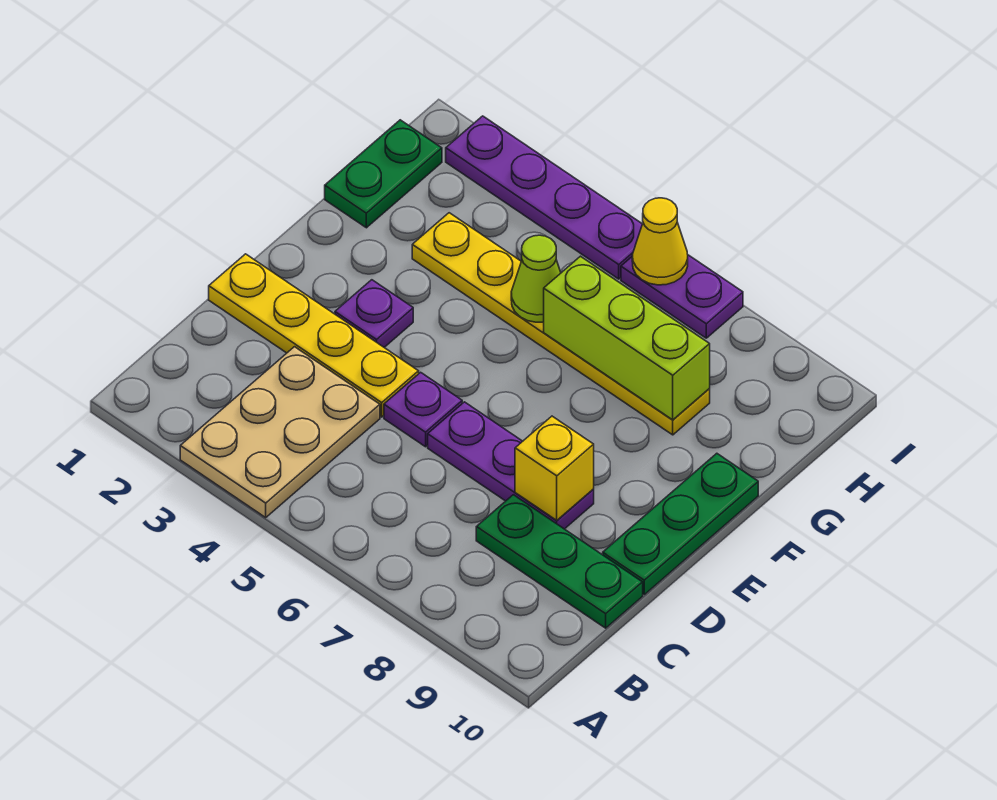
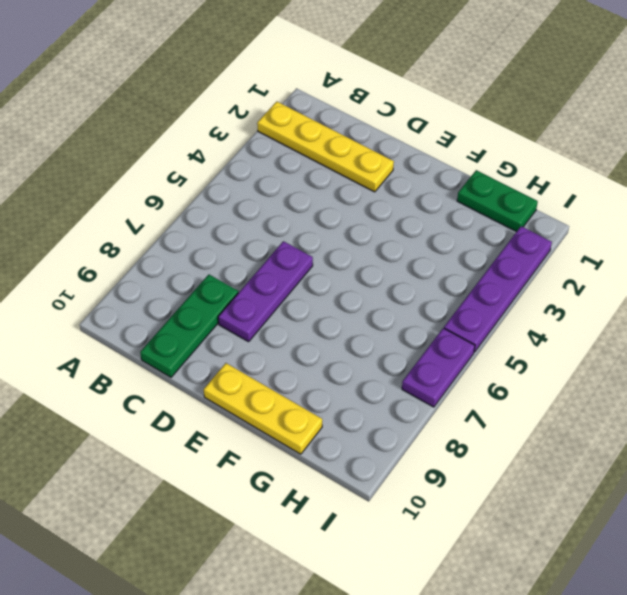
yellow plate A2:D2 level 1 -> yellow plate D1:D4 level 1
yellow plate E10:G10 level 1 -> green plate D10:F10 level 1
none -> tan plate A3:C4 level 1
none -> purple plate D5 level 1
none -> purple plate E3 level 1

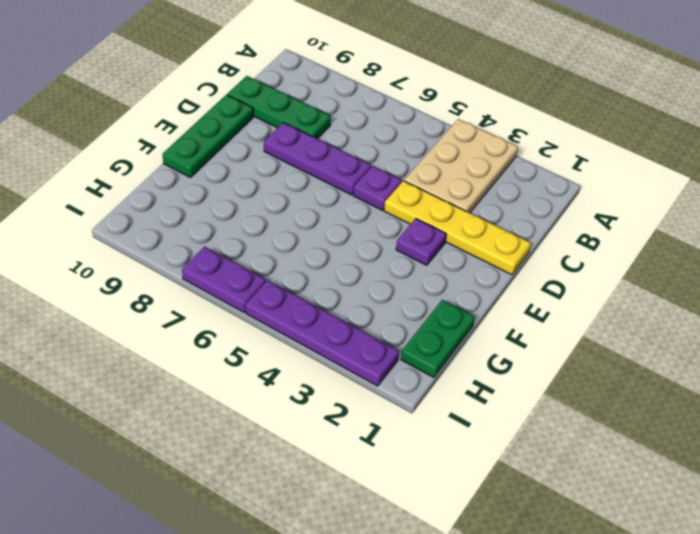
none -> yellow plate G3:G8 level 1
none -> yellow brick D8 level 2
none -> lime cone G5 level 2

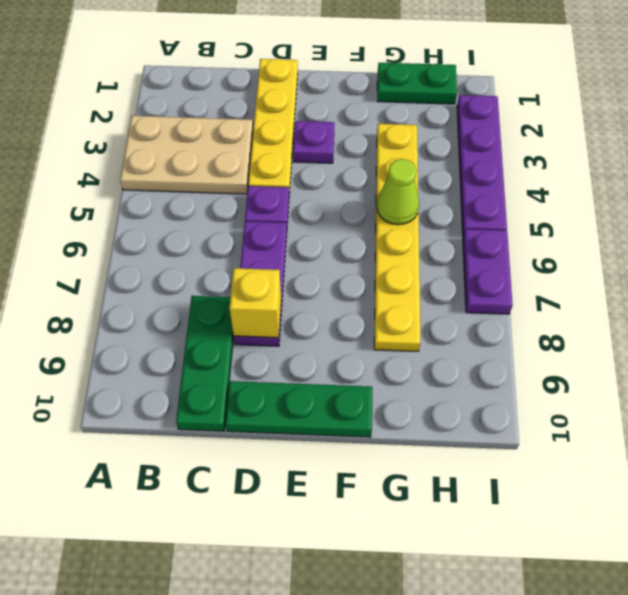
none -> lime brick G6:G8 level 2
none -> yellow cone I6 level 2

